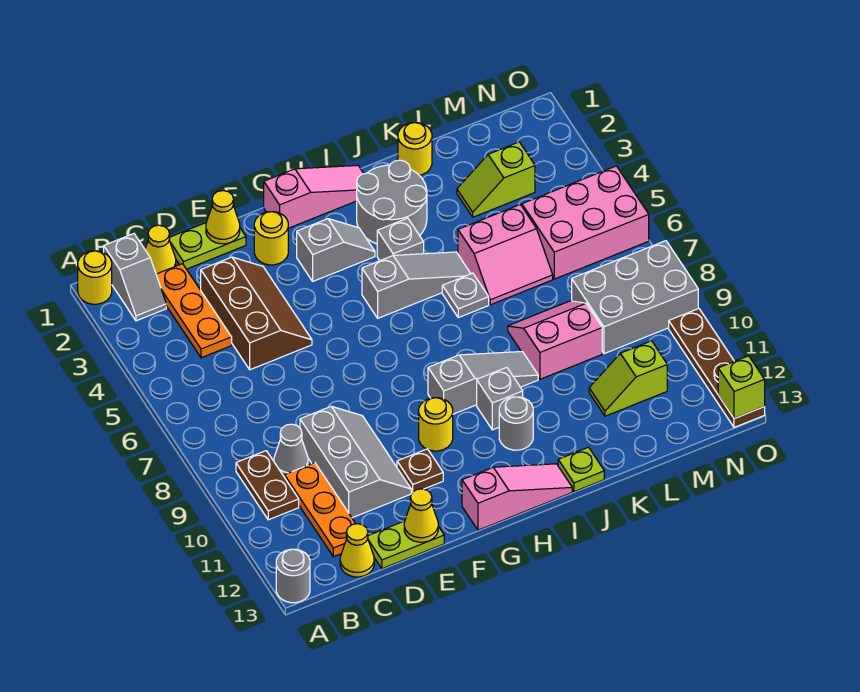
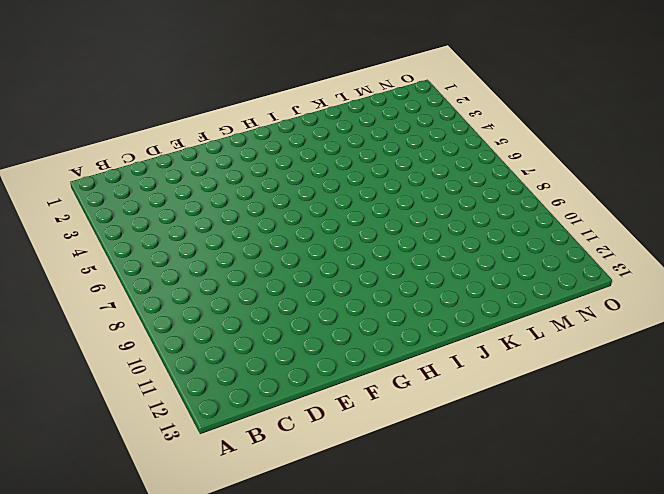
none -> yellow round brick A1 level 1
none -> grey round brick A13 level 1
none -> grey slope B1:B2 level 1 top 1
none -> brown plate B9:B10 level 1

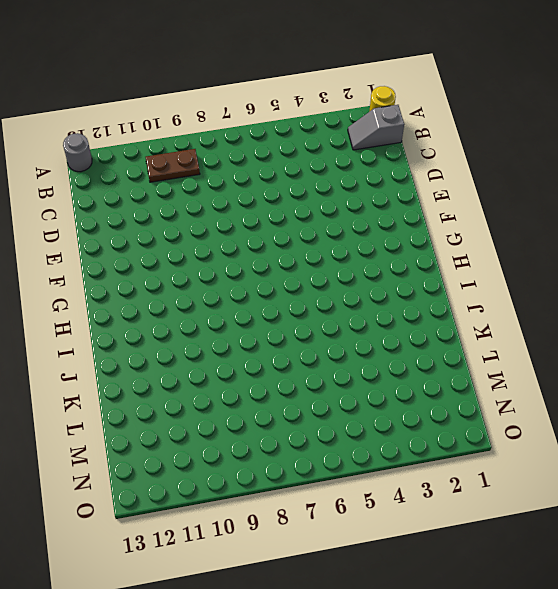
none -> yellow cone C1 level 1
none -> orange plate C2:C4 level 1
none -> grey cone C9 level 1
none -> orange plate C10:C12 level 1

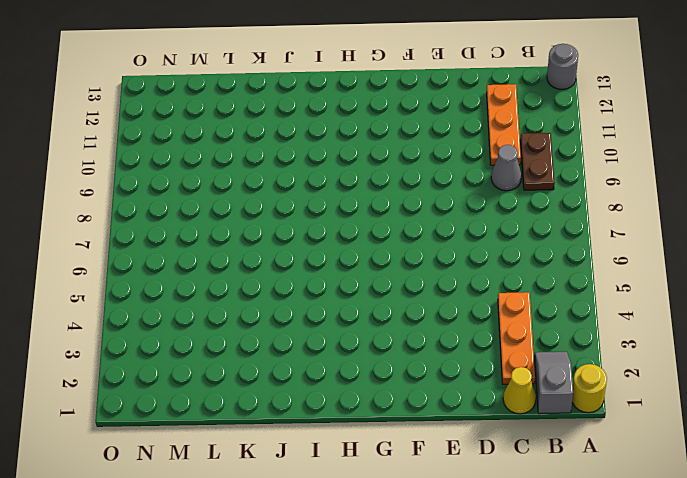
none -> yellow cone C13 level 1
none -> lime plate D1:E1 level 1
none -> brown slope D3:E5 level 1 top D
none -> grey slope D9:E11 level 1 top D

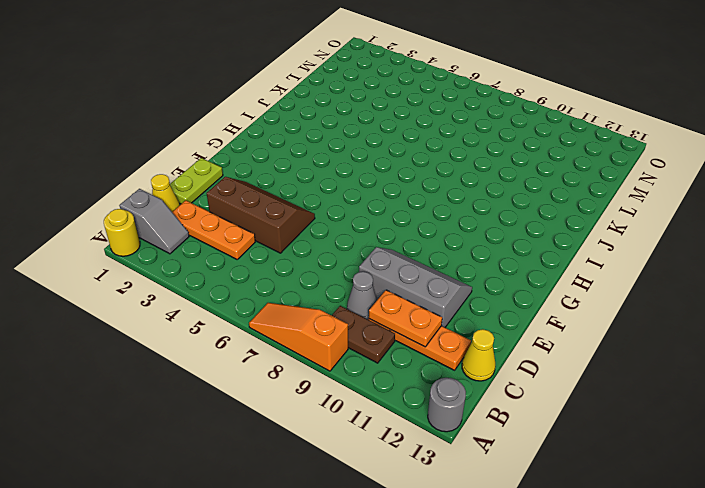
orange slope A7:A9 level 1 top 9 -> none
orange plate C10:C11 level 2 -> none
none -> lime plate D13:E13 level 1
none -> yellow round brick F2 level 1
none -> brown plate F11 level 1
none -> pink slope G1:I1 level 1 top G

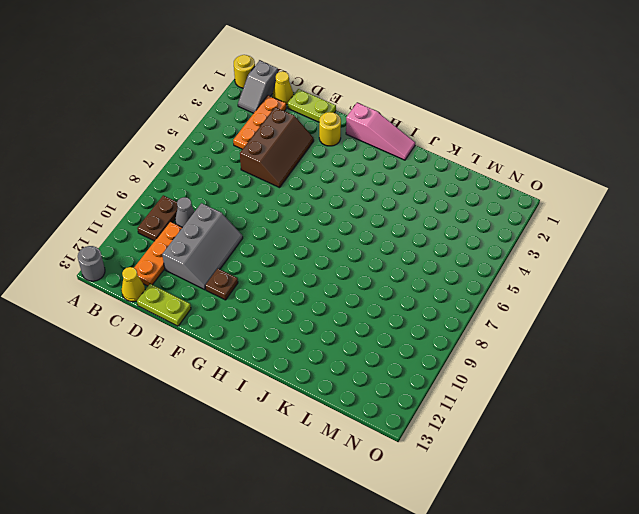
none -> grey slope G3:H3 level 1 top G
none -> yellow round brick G10 level 1
none -> pink slope G13:I13 level 1 top G
none -> grey slope H5:J5 level 1 top H

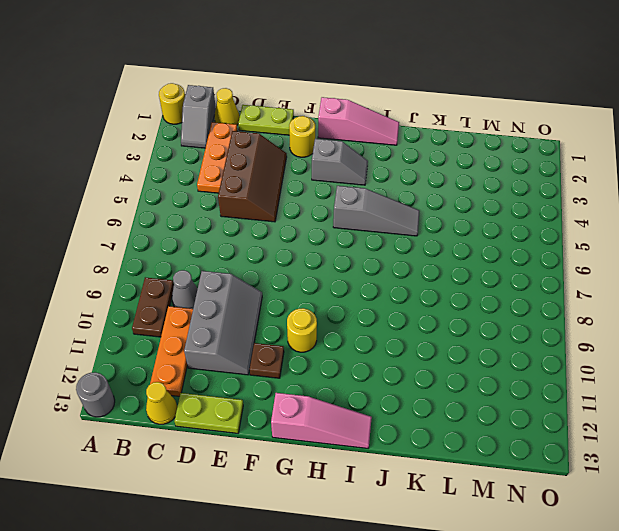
none -> grey slope H9:J9 level 1 top H
none -> grey round brick I2:J3 level 1
none -> grey brick I4 level 1
none -> grey brick I10 level 1

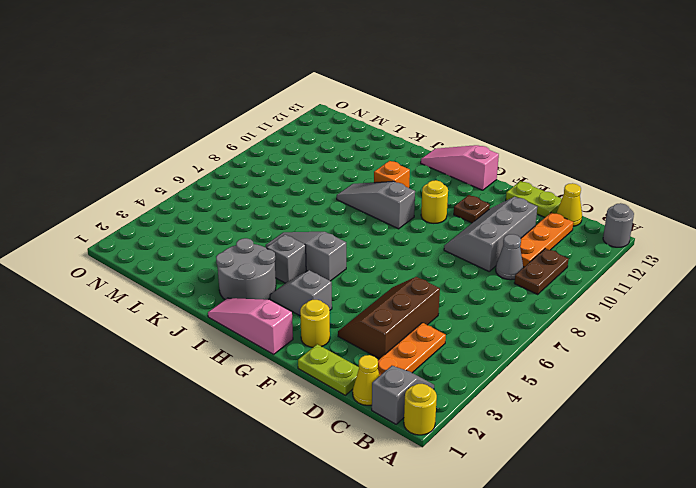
orange brick I10 level 1 -> grey brick I10 level 1
none -> grey round brick I11 level 1
none -> grey plate J6 level 1
none -> lime plate J13 level 1
none -> yellow round brick K1 level 1

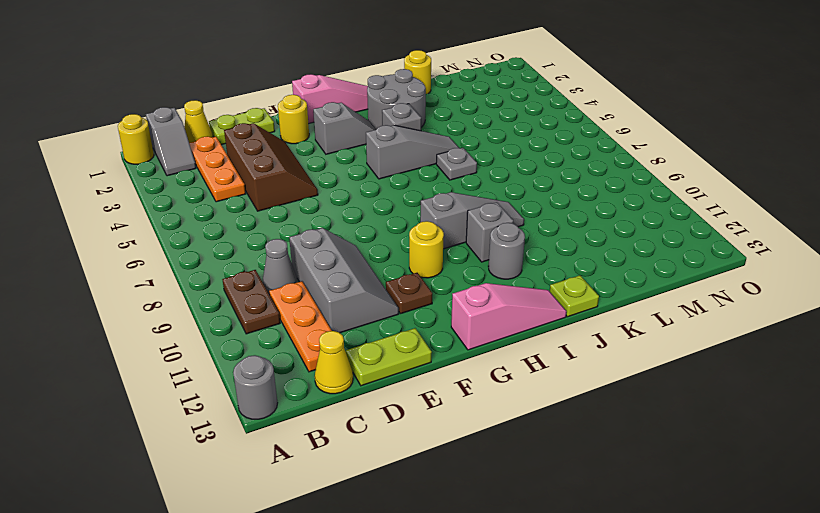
none -> pink slope K5:L6 level 1 top 5
none -> pink slope K8:L9 level 1 top 9
none -> lime slope L3:M3 level 1 top M
none -> lime slope L11:M11 level 1 top M

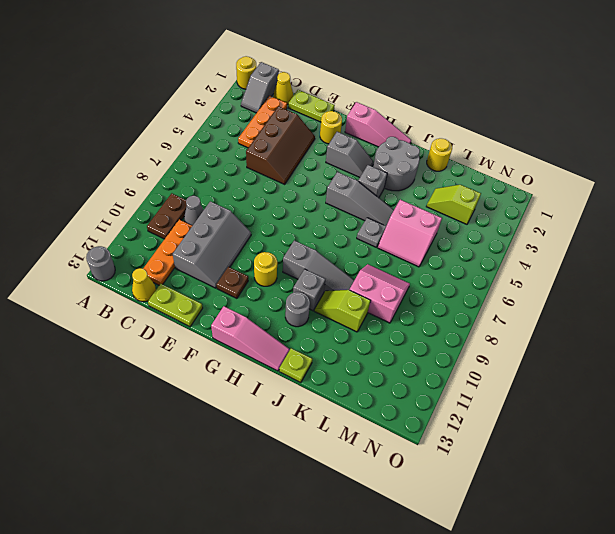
lime slope J10:K10 level 1 top K -> lime slope L11:M11 level 1 top M
none -> pink brick M5:O6 level 1
none -> grey brick M8:O9 level 1
none -> brown plate O10:O13 level 1
none -> yellow cone E1 level 2

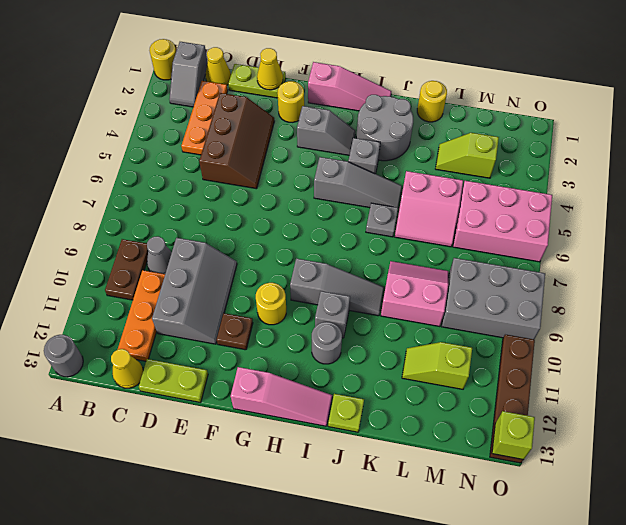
none -> yellow cone E13 level 2

